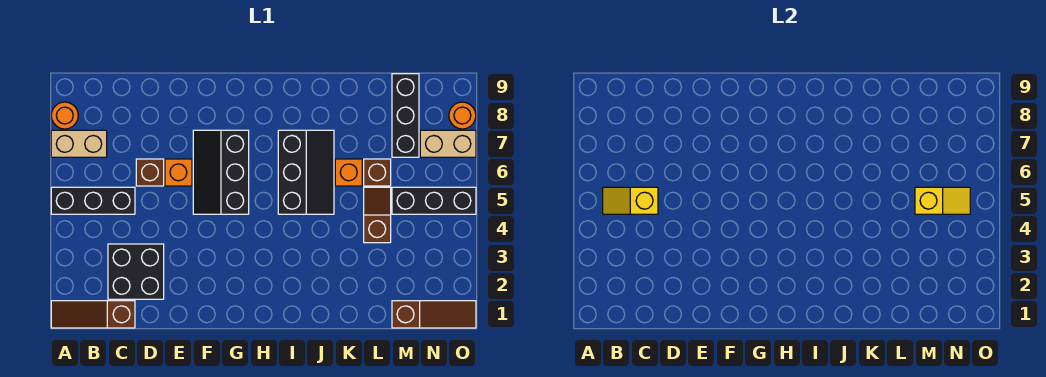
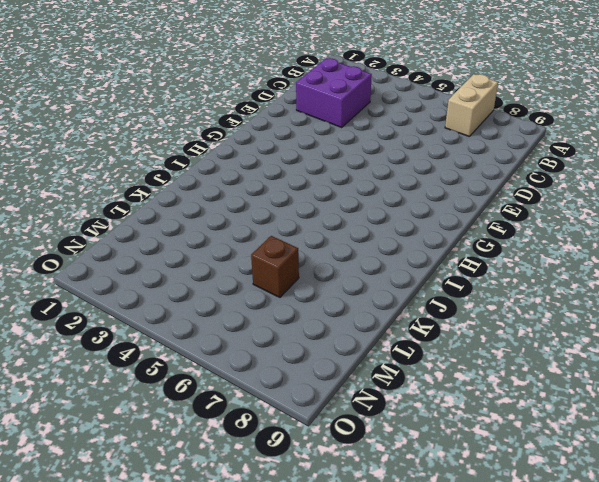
purple brick C2:D3 level 1 -> black brick C2:D3 level 1
none -> brown slope A1:C1 level 1 top C
none -> black brick A5:C5 level 1
none -> orange round brick A8 level 1

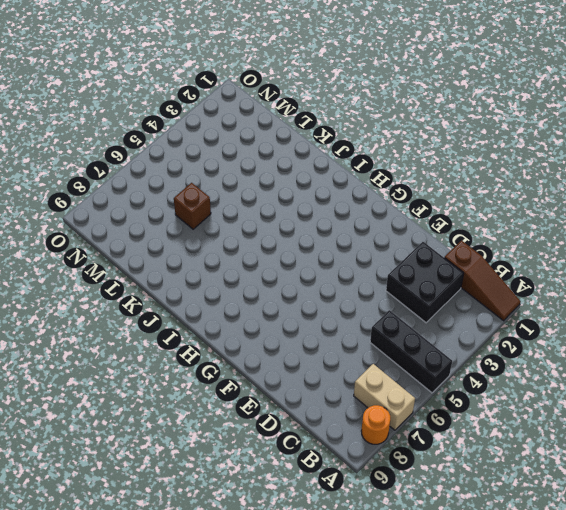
none -> brown brick D6 level 1
none -> orange brick E6 level 1
none -> black slope F5:G7 level 1 top G

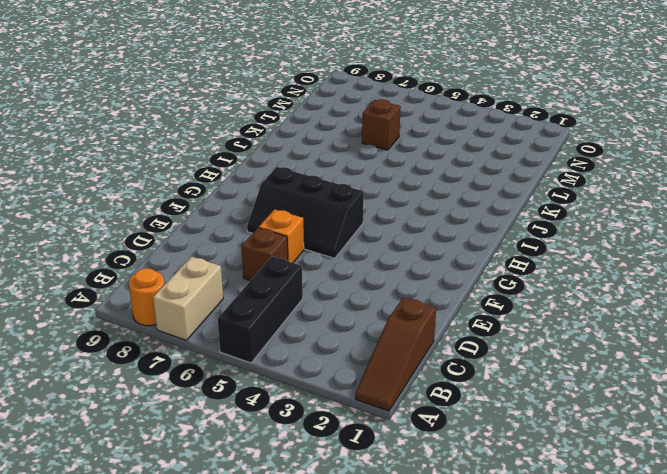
none -> black brick C2:D3 level 1
none -> black slope I5:J7 level 1 top I
none -> orange brick K6 level 1

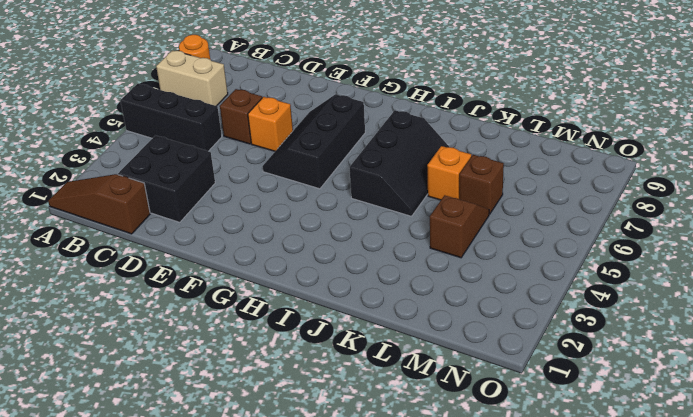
none -> brown slope M1:O1 level 1 top M
none -> black brick M5:O5 level 1
none -> black brick M7:M9 level 1

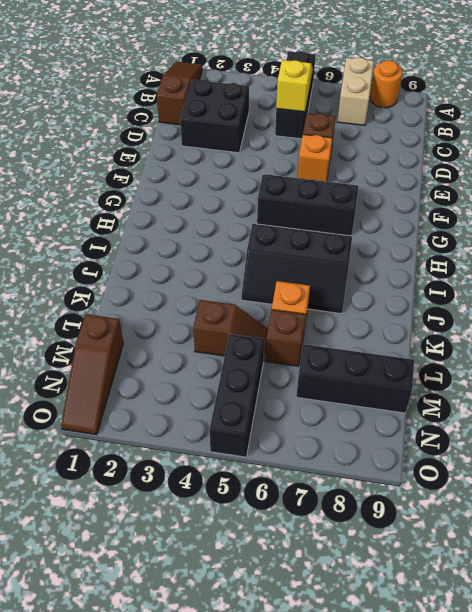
none -> tan brick N7:O7 level 1
none -> orange round brick O8 level 1
none -> yellow slope M5:N5 level 2 top M

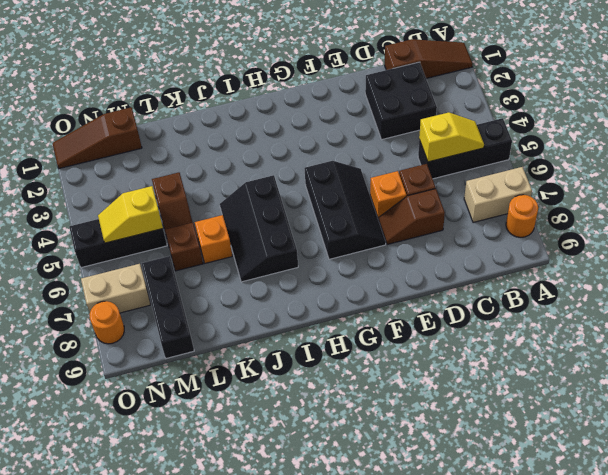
brown slope D7:E7 level 1 top D -> none

